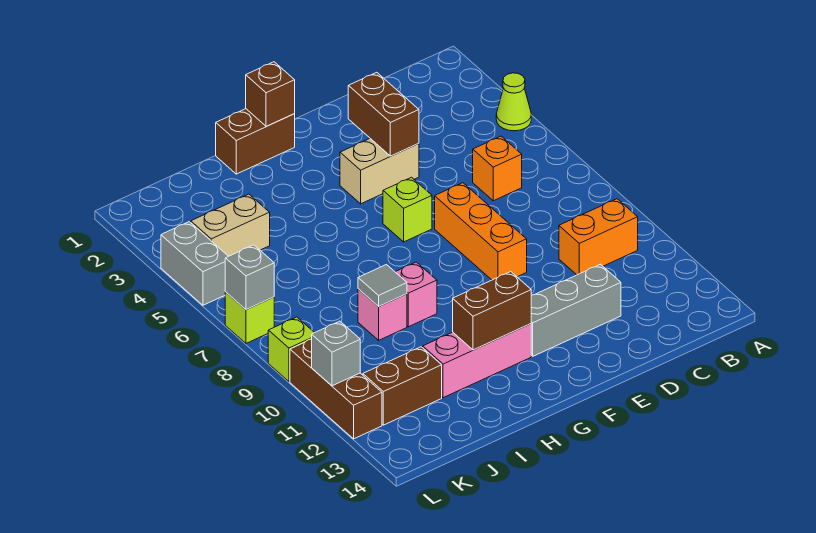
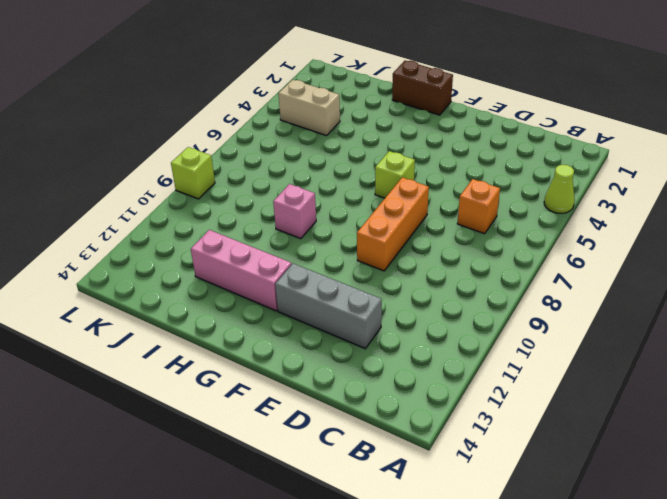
none -> orange brick B10:C10 level 1
none -> tan brick E4:F4 level 1
none -> pink brick I9 level 1

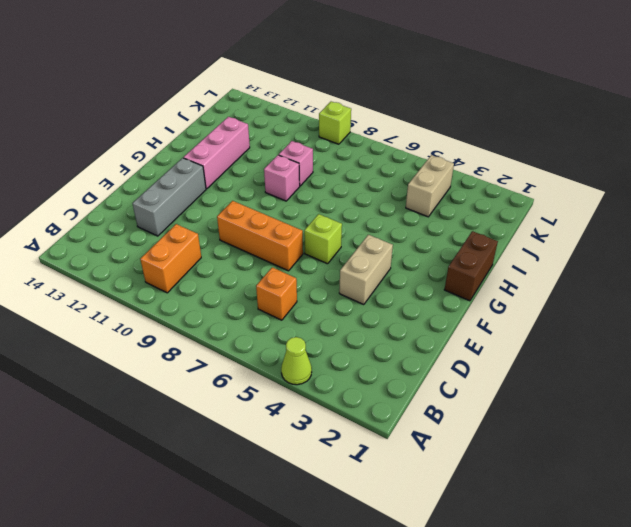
none -> brown brick J12:K12 level 1
none -> grey brick L4:L5 level 1
none -> lime brick L7 level 1

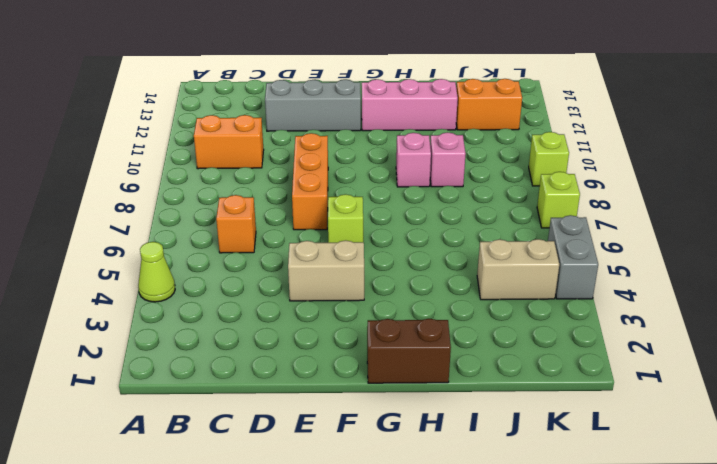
orange brick J12:K12 level 1 -> brown brick J12:K12 level 1
none -> brown brick L10:L12 level 1
none -> brown brick E3:E4 level 2
none -> brown brick G1 level 2

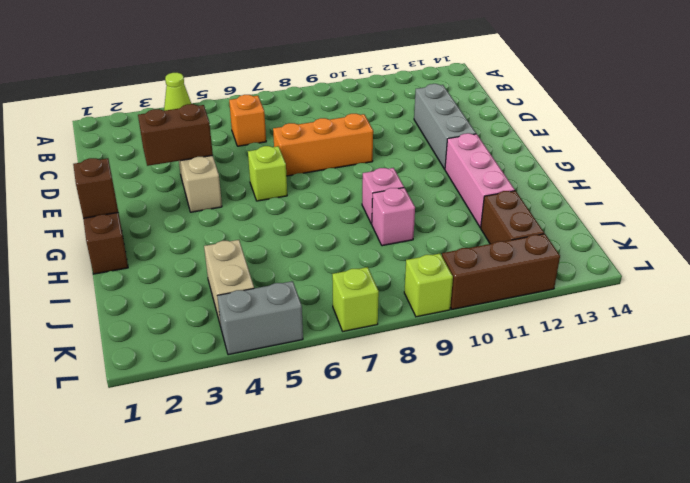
none -> orange brick B10:C10 level 1
none -> brown brick G12:H12 level 2
none -> grey tile I9 level 2

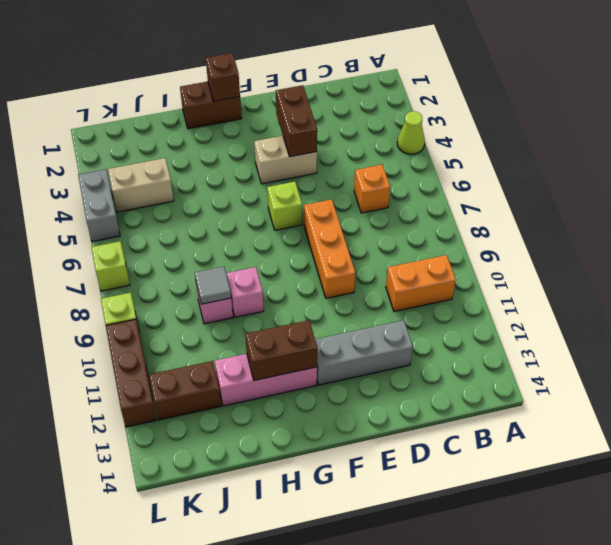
none -> grey brick L7 level 2
none -> grey brick L11 level 2

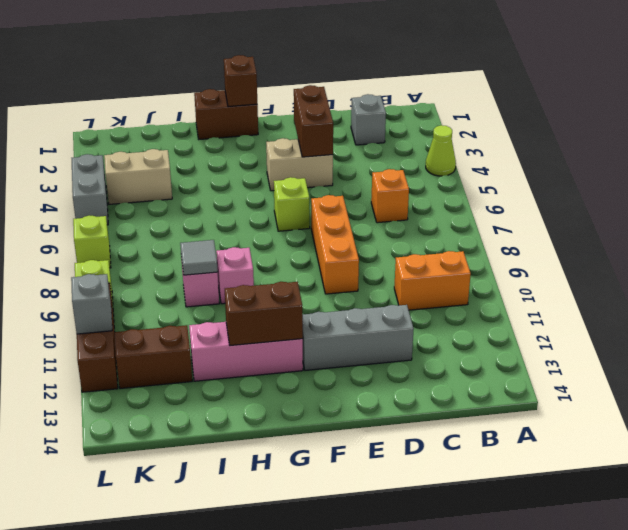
grey brick C2 level 1 -> grey brick L7 level 2

